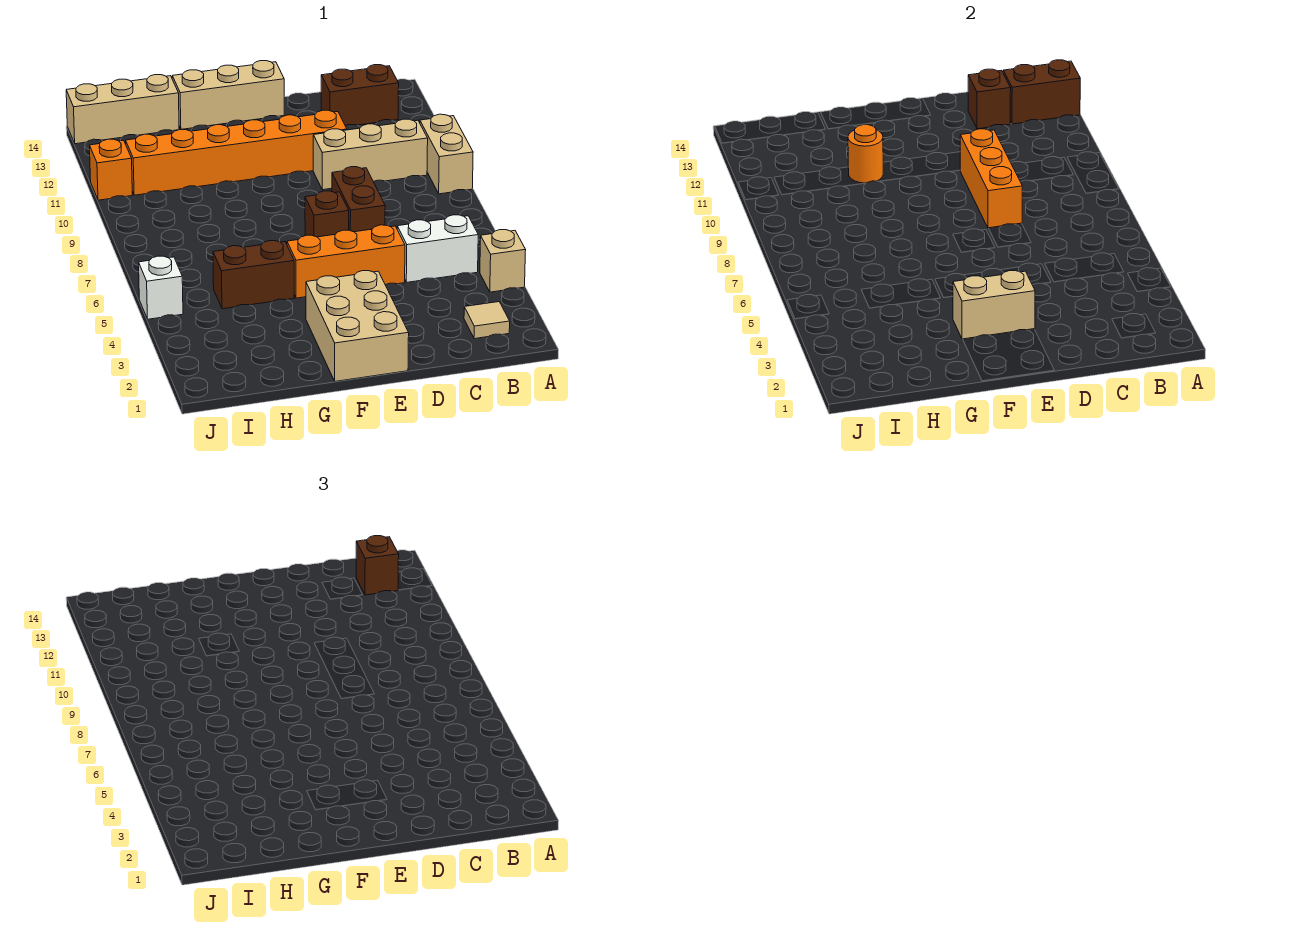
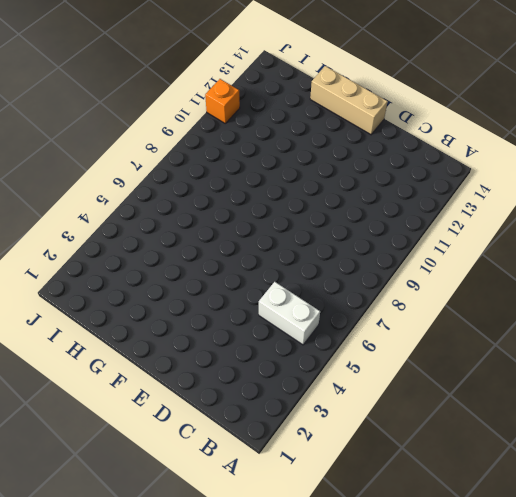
none -> tan brick A4 level 1
none -> tan brick A9:A10 level 1
none -> tan tile B2 level 1

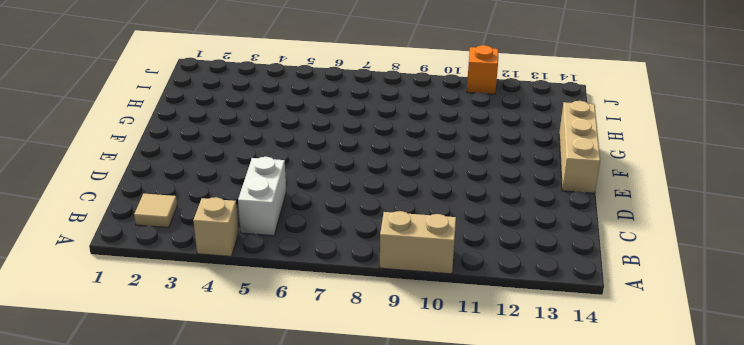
none -> tan brick B10:D10 level 1
none -> brown brick B13:C13 level 1
none -> orange brick D5:F5 level 1

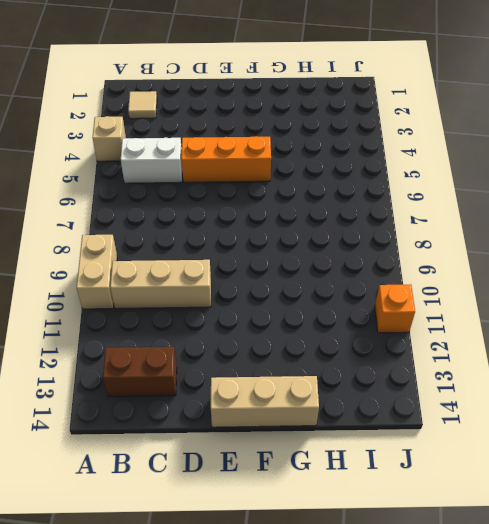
none -> brown brick D7:D8 level 1
none -> orange brick D11:I11 level 1
none -> tan brick E1:F3 level 1

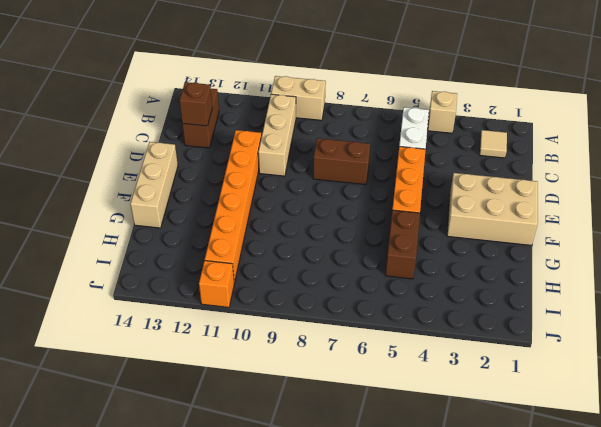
none -> brown brick E7 level 1
none -> tan brick H14:J14 level 1
none -> white brick J5 level 1

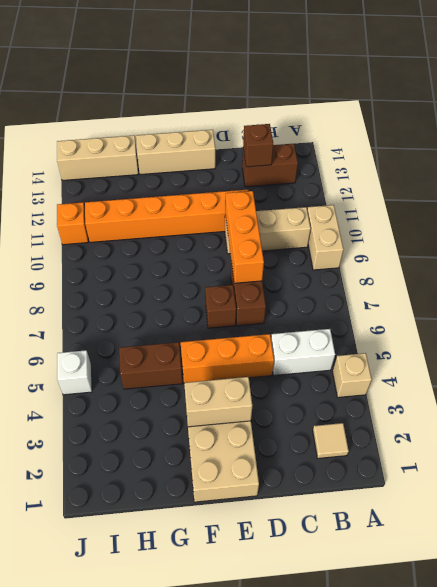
none -> brown brick A13:B13 level 2
none -> orange round brick G11 level 2
none -> brown brick B13 level 3

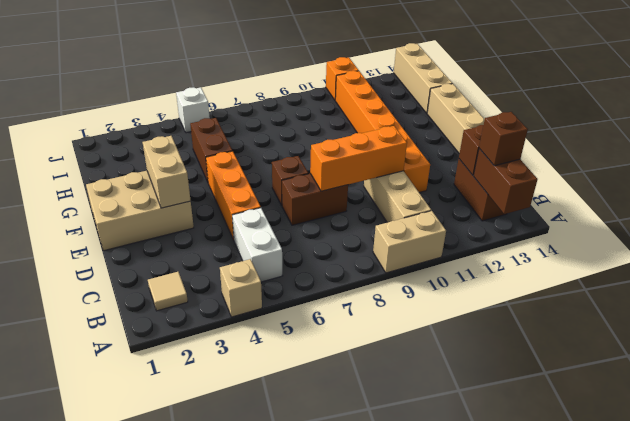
none -> orange round brick G11 level 2

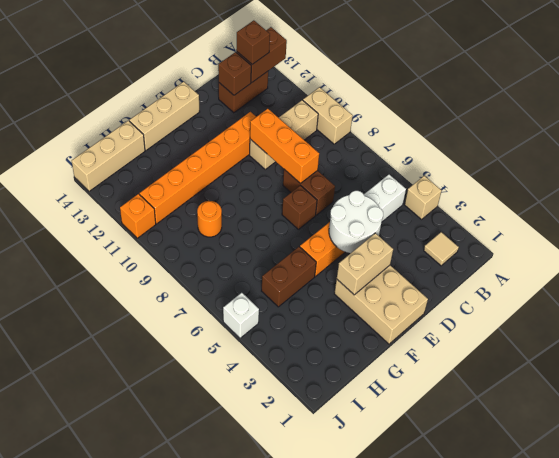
white round brick D4:E5 level 2 -> none
orange round brick H9 level 1 -> orange round brick G11 level 2

